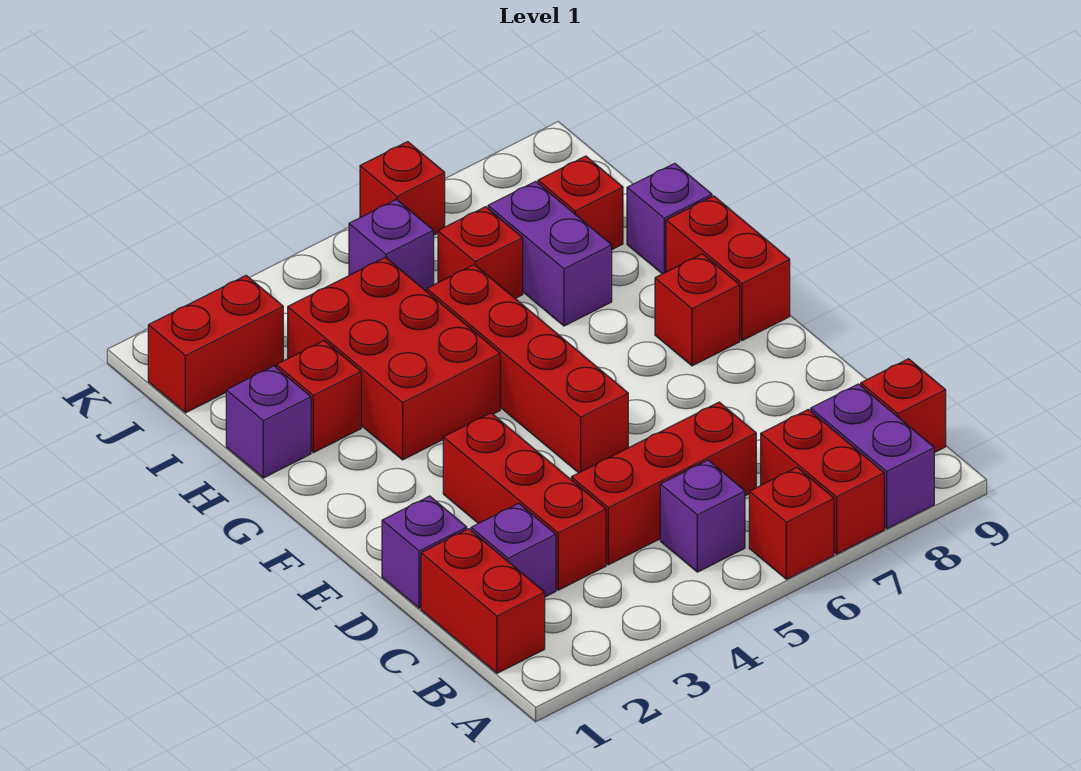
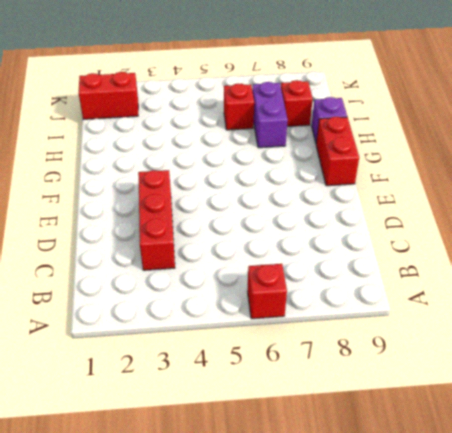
none -> red brick A7:B7 level 1
none -> purple brick A8:B8 level 1
none -> red brick B1:C1 level 1

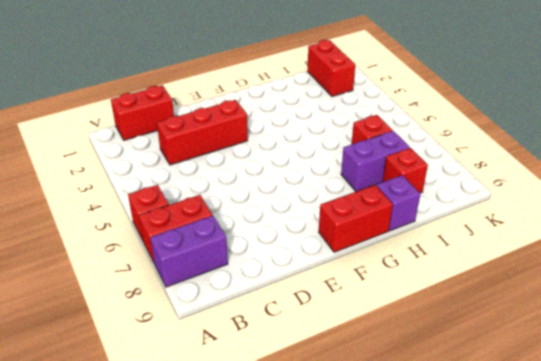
none -> purple brick B5 level 1
none -> red brick B9 level 1
none -> purple brick C2 level 1

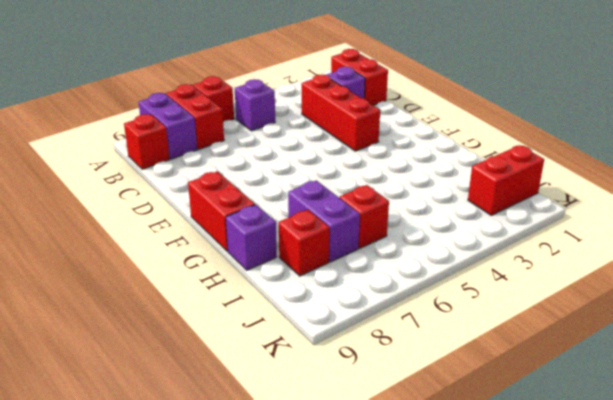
none -> red brick C4:C6 level 1
none -> purple brick D1 level 1
none -> red brick E5:H5 level 1

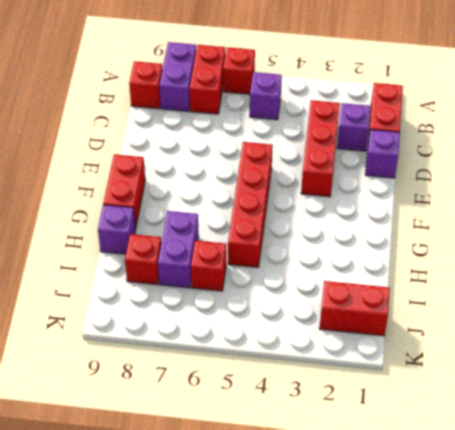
none -> red brick C4:C6 level 1
none -> red brick F8 level 1
none -> red brick G3:I4 level 1

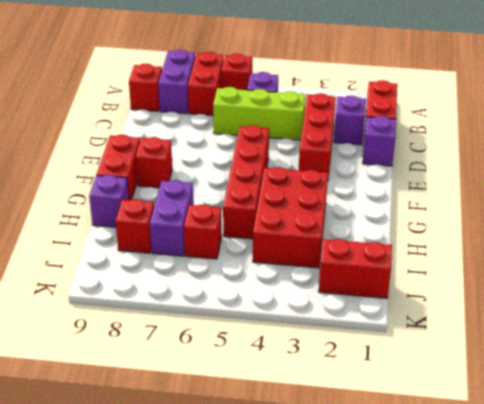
lime brick C4:C6 level 1 -> red brick C4:C6 level 1
none -> purple brick H1 level 1
none -> red brick H2 level 1
none -> purple brick J5 level 1

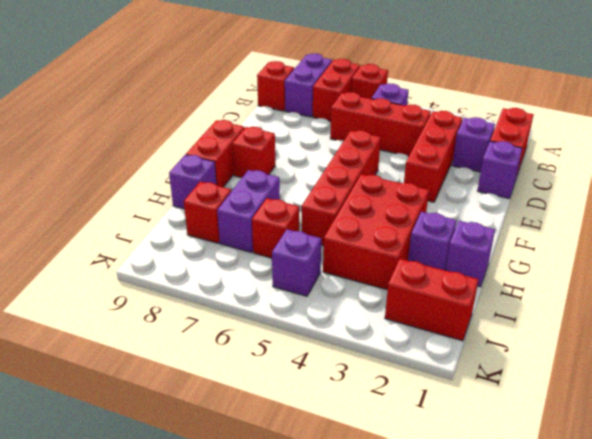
purple brick H2 level 1 -> red brick H2 level 1
none -> red brick K6 level 1

